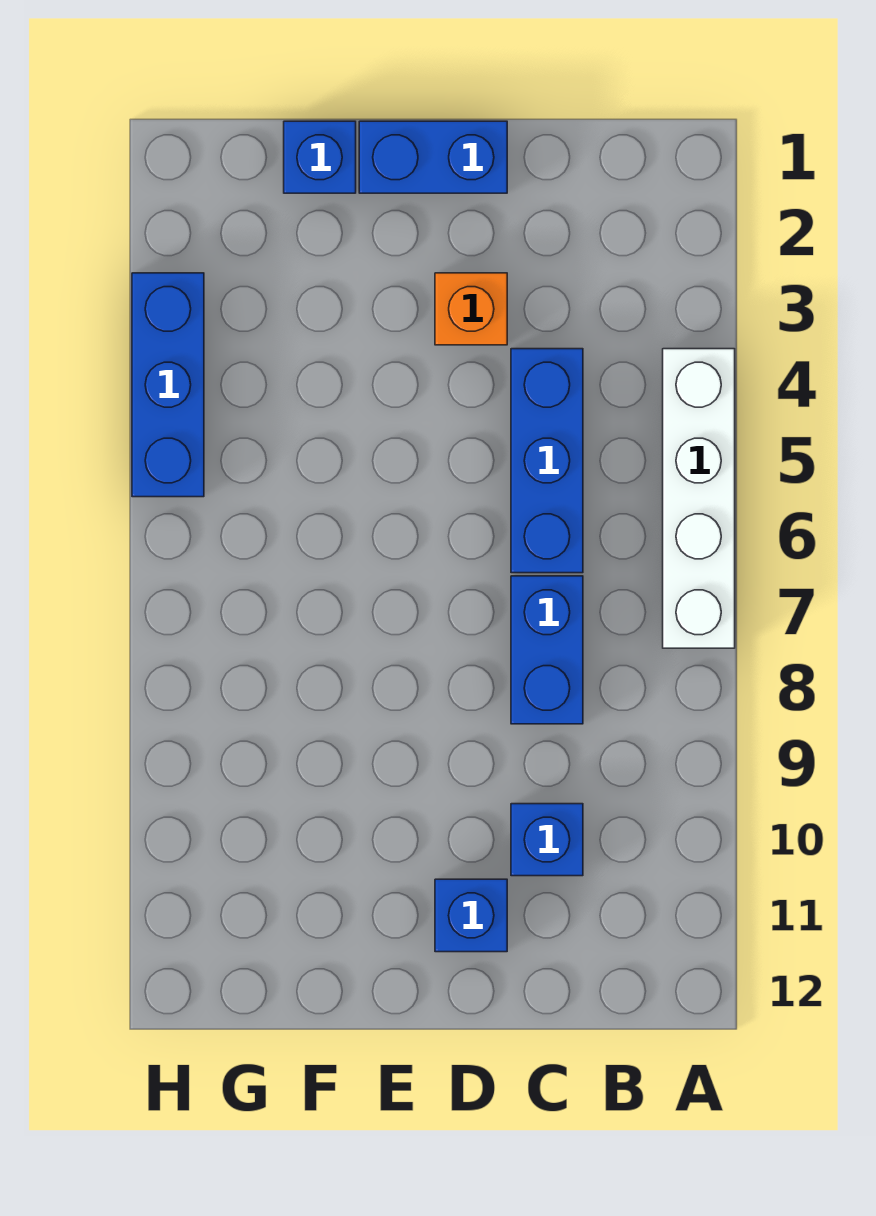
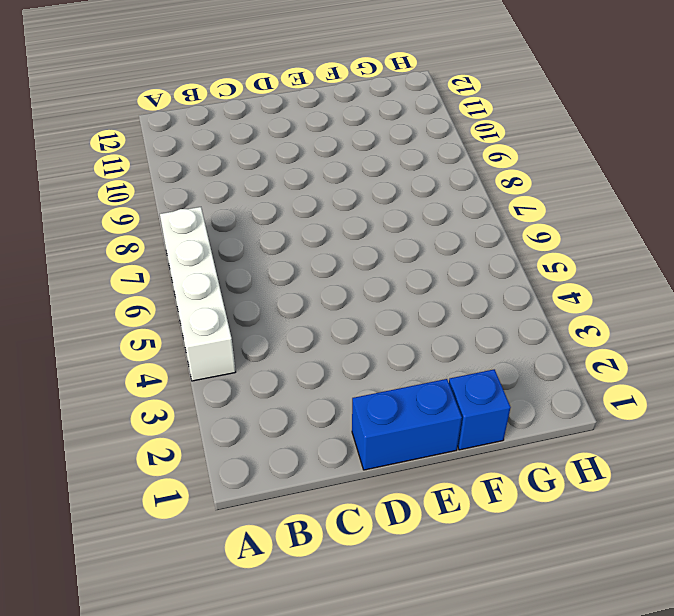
none -> blue brick C4:C6 level 1
none -> blue brick C7:C8 level 1

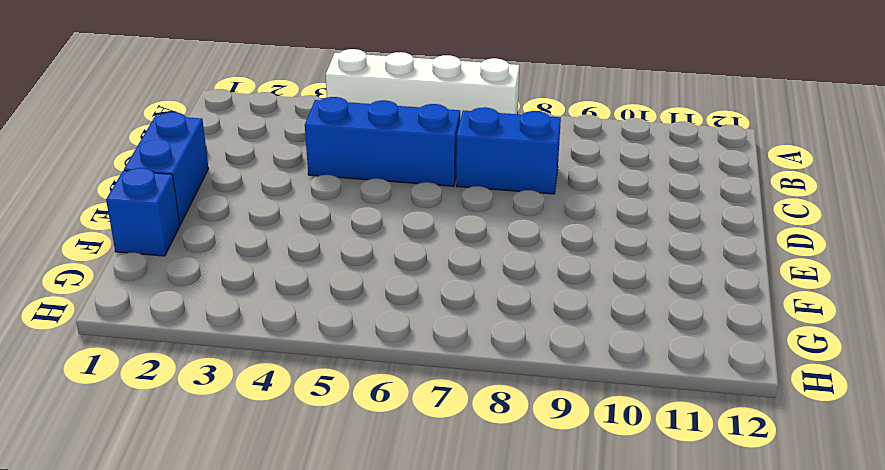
none -> blue brick C10 level 1
none -> orange brick D3 level 1

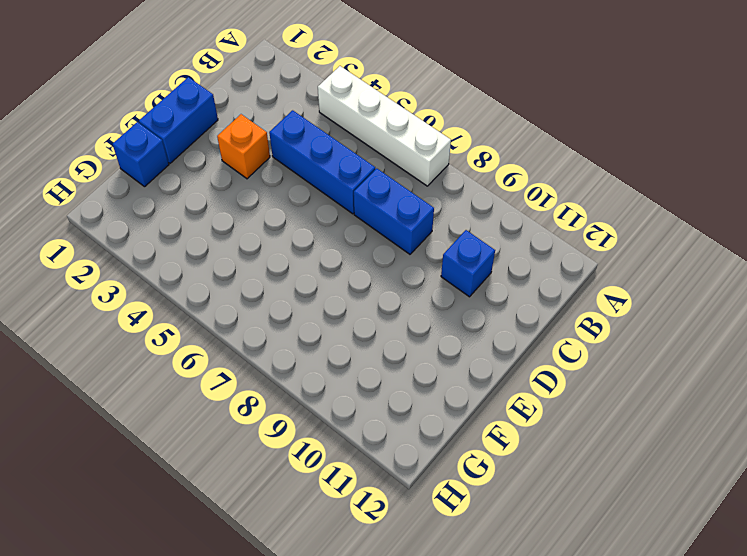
none -> blue brick D11 level 1
none -> blue brick H3:H5 level 1

